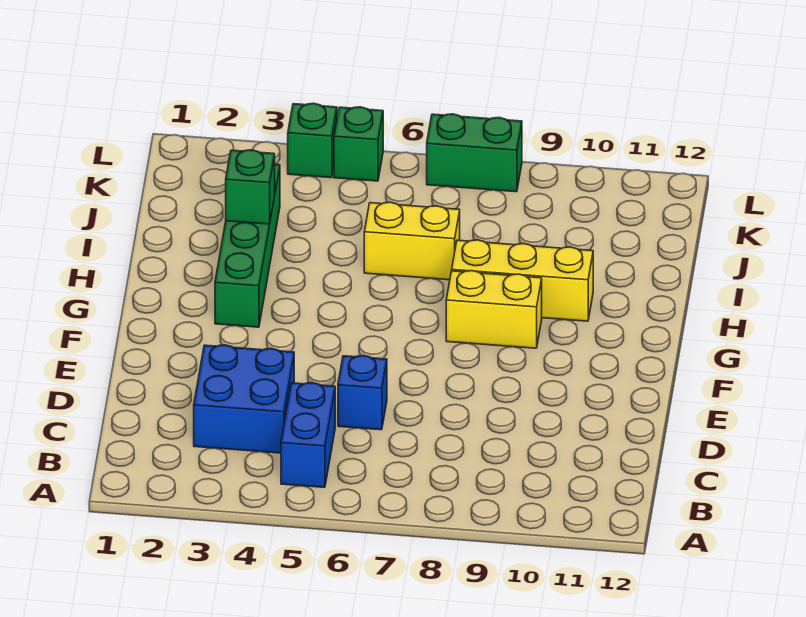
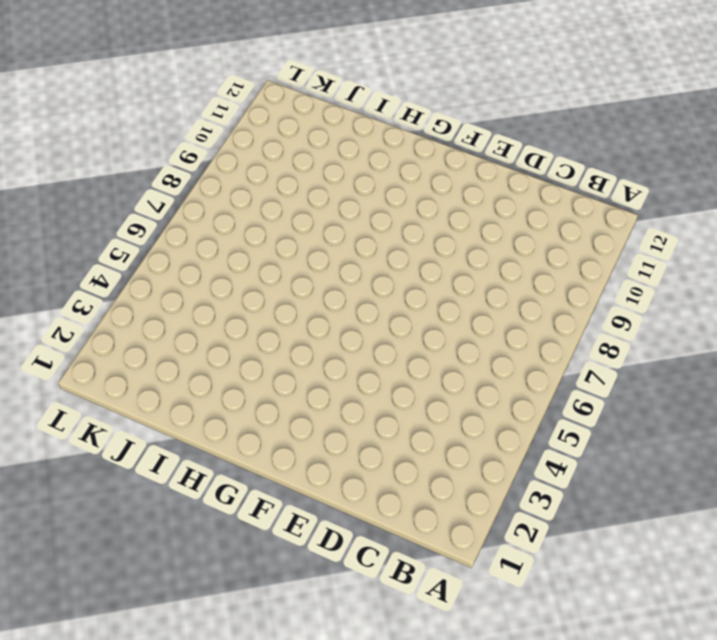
none -> blue brick B5:C5 level 1
none -> blue brick C3:D4 level 1

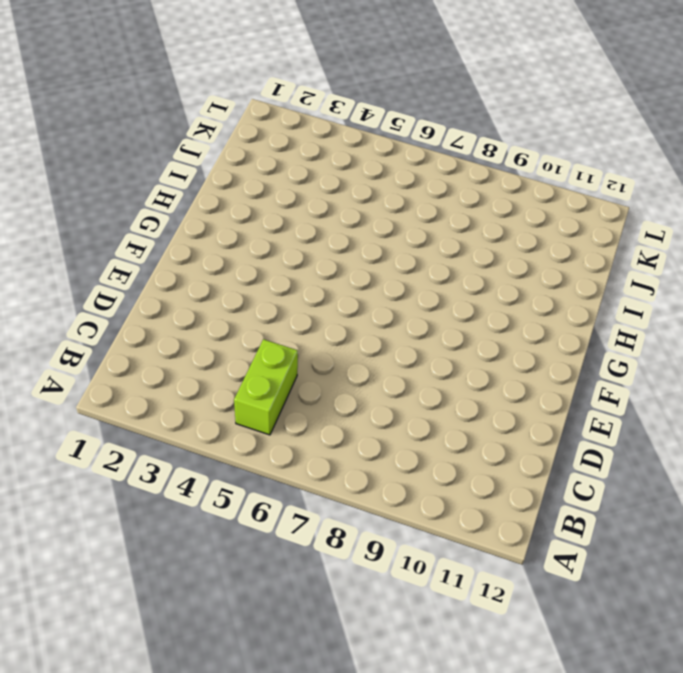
lime brick B5:C5 level 1 -> blue brick B5:C5 level 1
none -> blue brick C3:D4 level 1
none -> blue brick D6 level 1

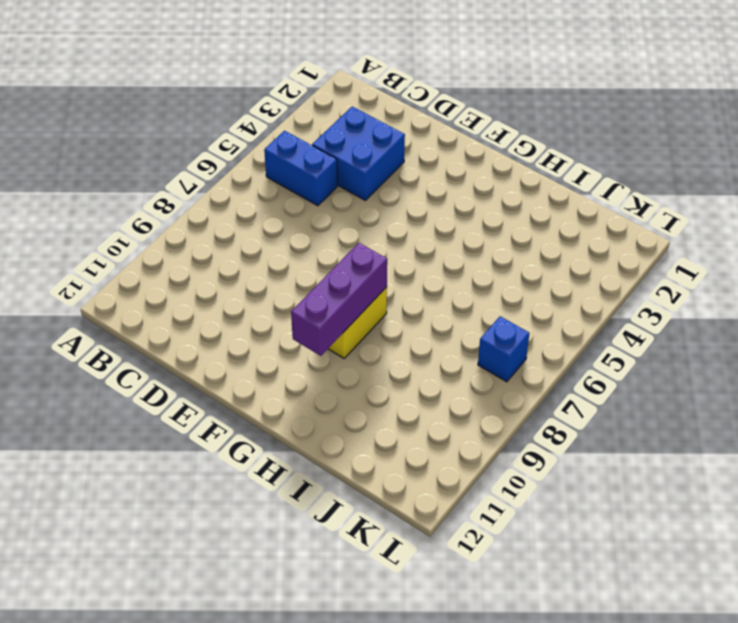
purple brick G8:G10 level 2 -> none
blue brick K7 level 1 -> blue brick D6 level 1
none -> green brick G3:J3 level 1
none -> yellow brick H8:H10 level 1

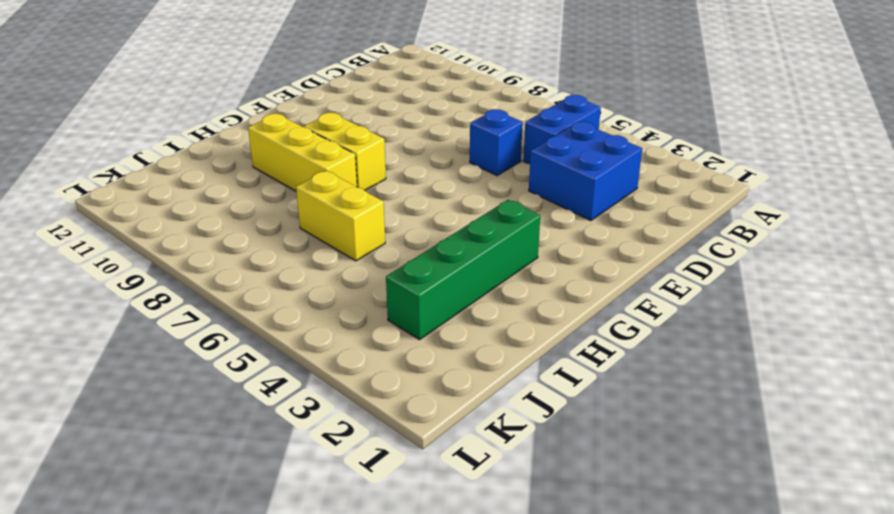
none -> green brick L4 level 1
none -> green brick L5 level 1

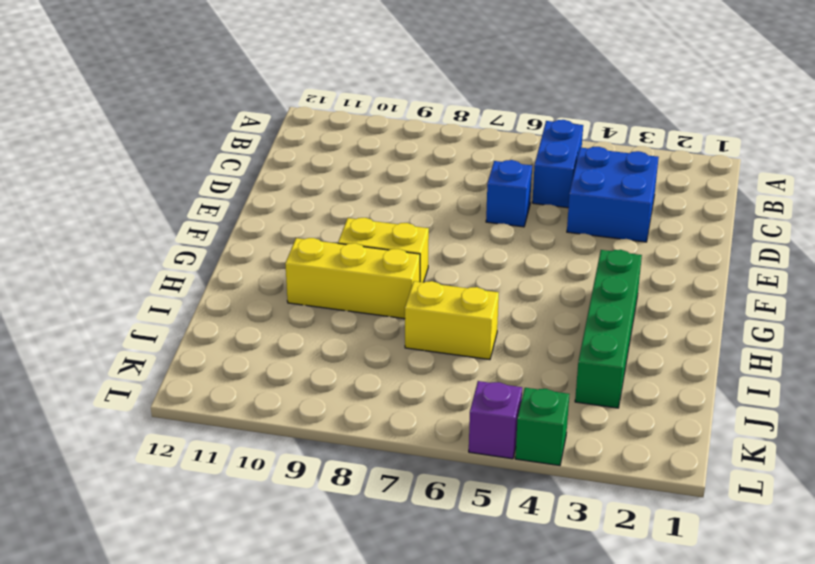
purple brick L5 level 1 -> green brick L5 level 1
none -> green brick L7:L8 level 1
none -> green brick I3 level 2

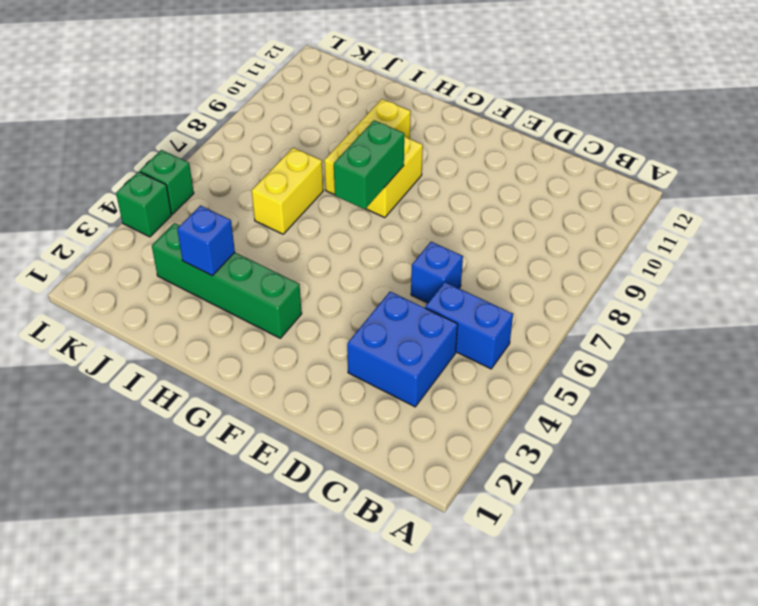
green brick G7:G8 level 2 -> green brick L7:L8 level 1
blue brick I3 level 2 -> green brick I3 level 2

